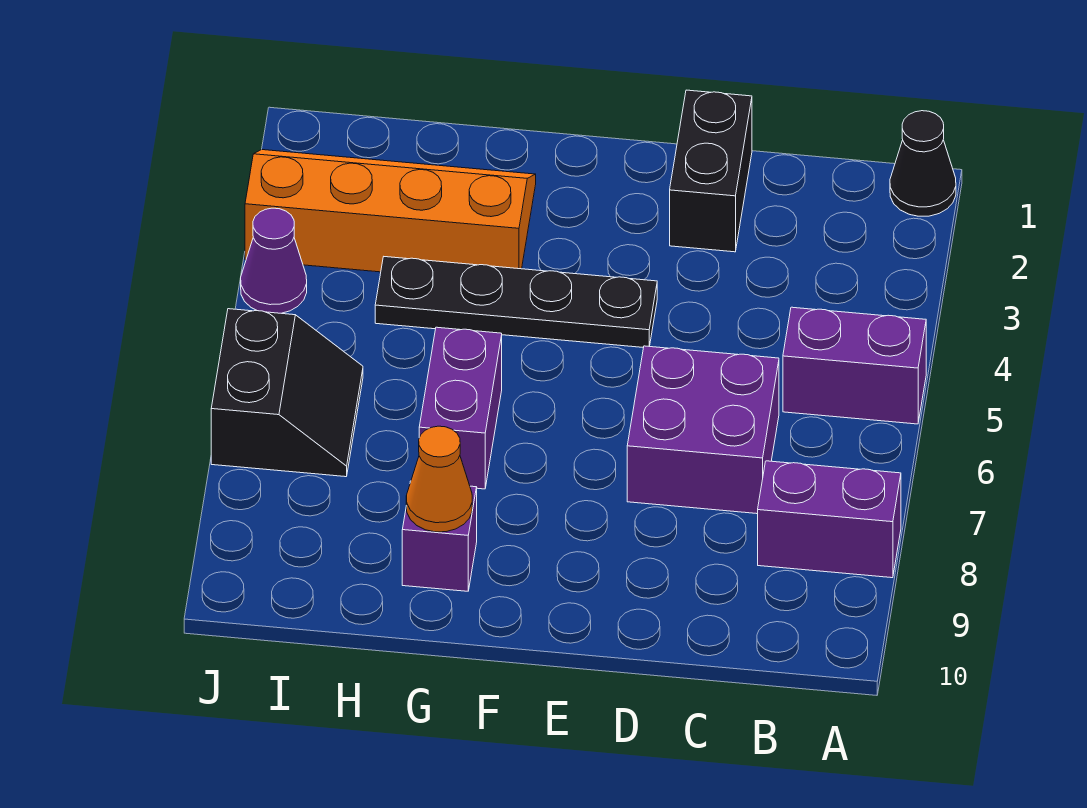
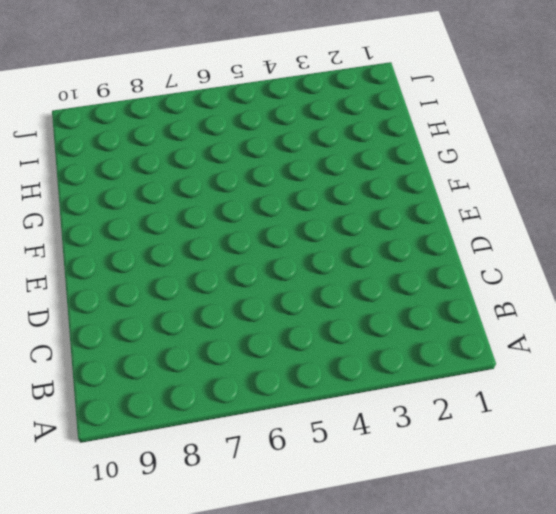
none -> black cone A1 level 1
none -> purple brick A5:B5 level 1
none -> purple brick A8:B8 level 1

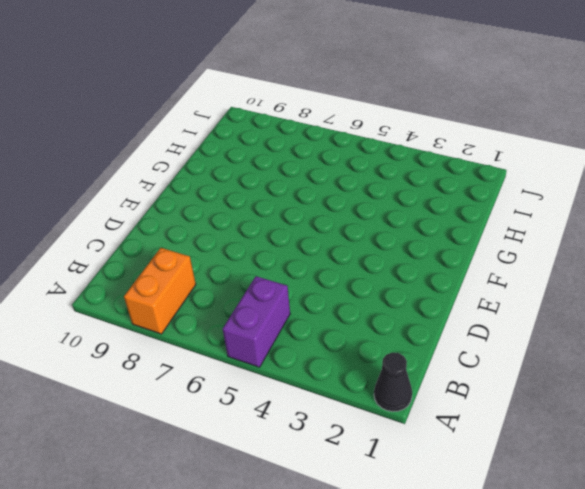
orange brick A8:B8 level 1 -> purple brick A8:B8 level 1
none -> purple brick C6:D7 level 1
none -> black brick D1:D2 level 1
none -> black plate E4:H4 level 1

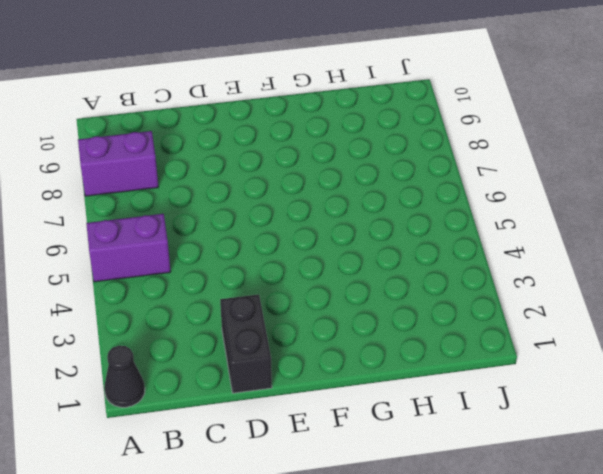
none -> purple brick C6:D7 level 1
none -> black plate E4:H4 level 1
none -> orange slope G2:J3 level 1 top 3

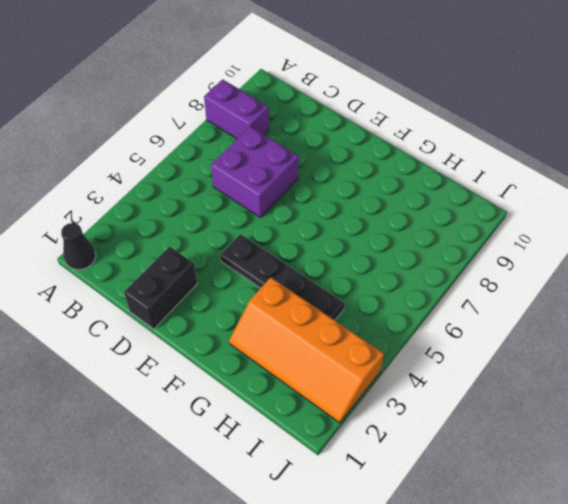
none -> purple brick A5:B5 level 1
none -> purple brick G6:G7 level 1
none -> purple brick G9 level 1

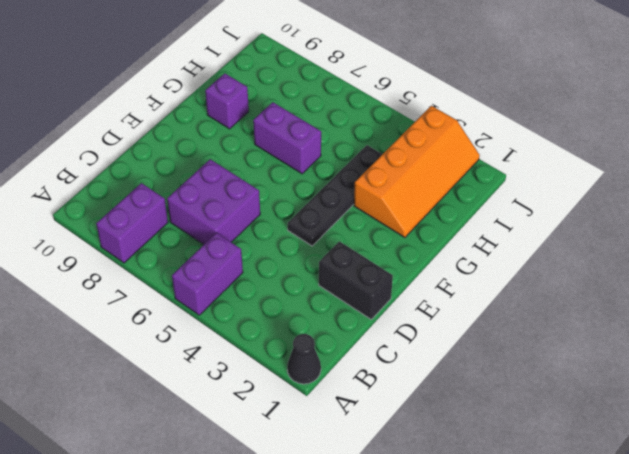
none -> black slope I6:J7 level 1 top J
none -> purple cone J4 level 1
none -> orange cone G9 level 2

